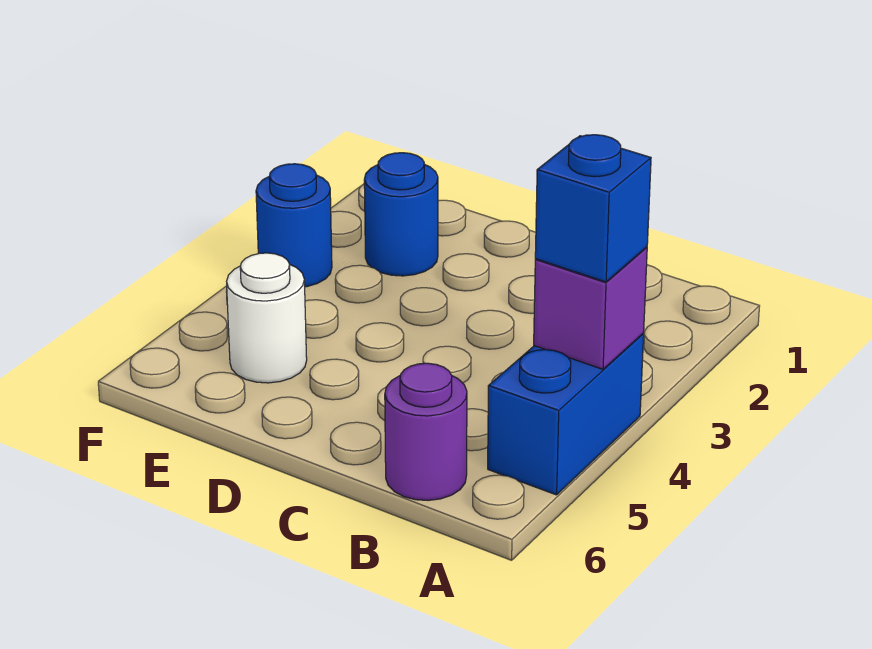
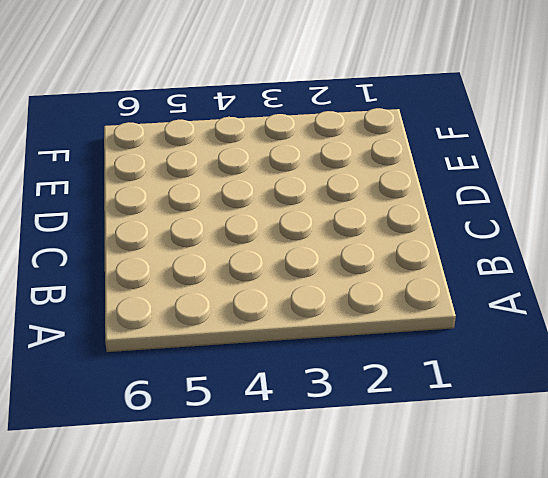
none -> blue brick A4:A5 level 1
none -> purple round brick B6 level 1

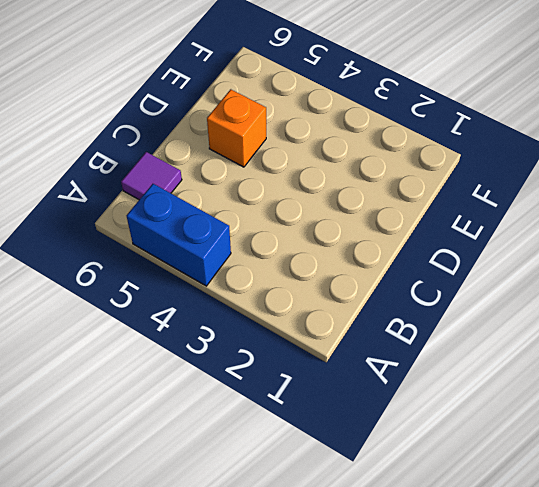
purple tile B6 level 1 -> purple round brick B6 level 1
orange brick D5 level 1 -> none
none -> blue round brick E2 level 1
none -> white round brick E5 level 1

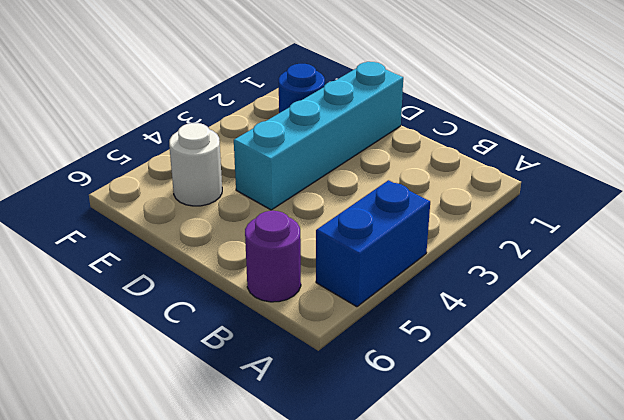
cyan brick D1:D4 level 1 -> none
none -> blue round brick F3 level 1
none -> purple brick A4 level 2

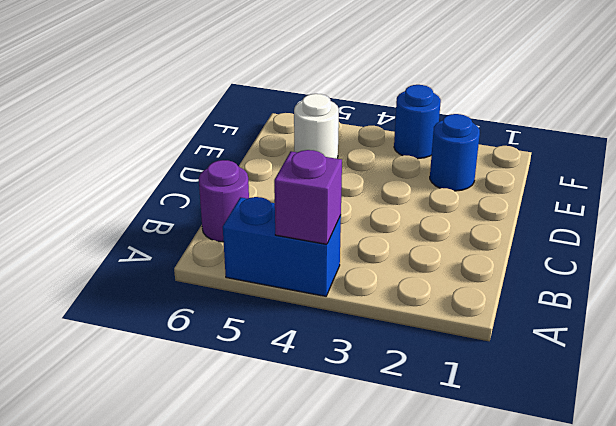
none -> blue brick A4 level 3

